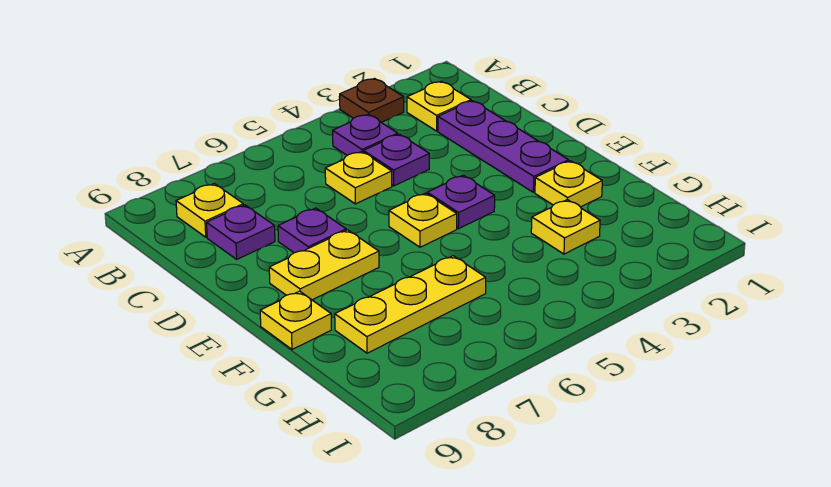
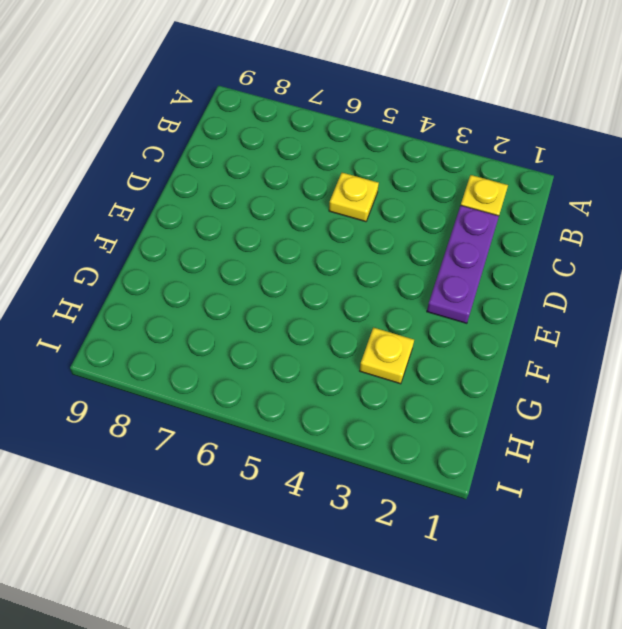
none -> brown plate A3 level 1
none -> purple plate B4 level 1
none -> yellow plate B8 level 1

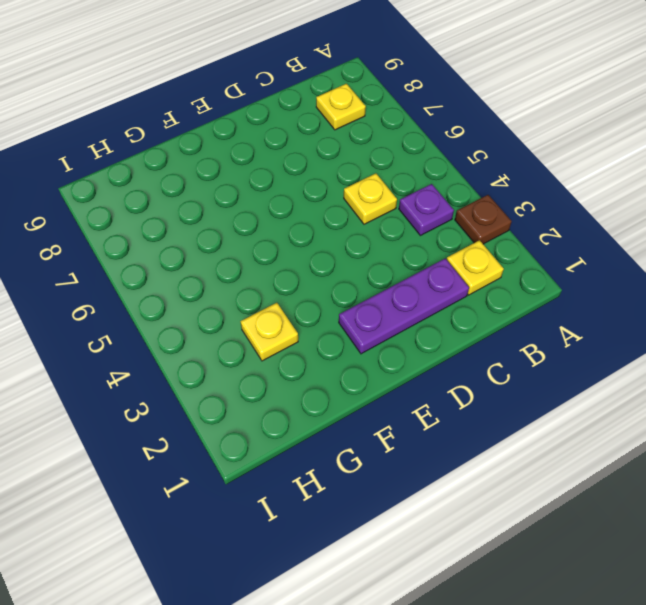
none -> purple plate C4 level 1
none -> purple plate C8 level 1
none -> purple plate D7 level 1

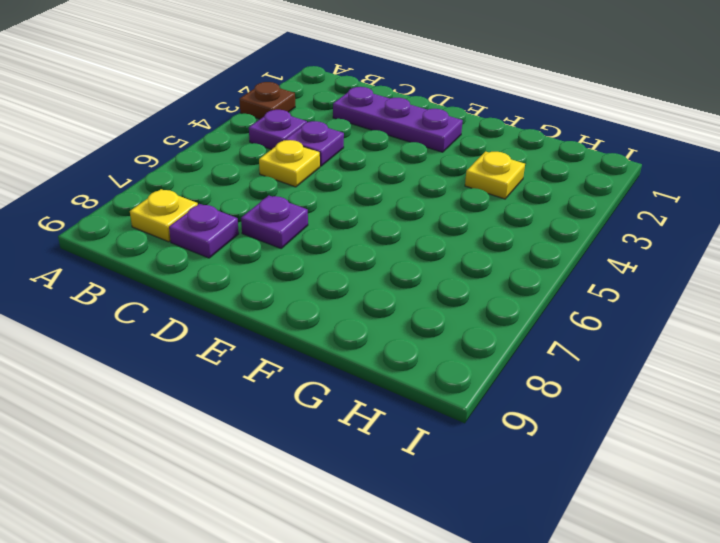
none -> yellow plate B2 level 1
none -> purple plate E4 level 1
none -> yellow plate E5 level 1

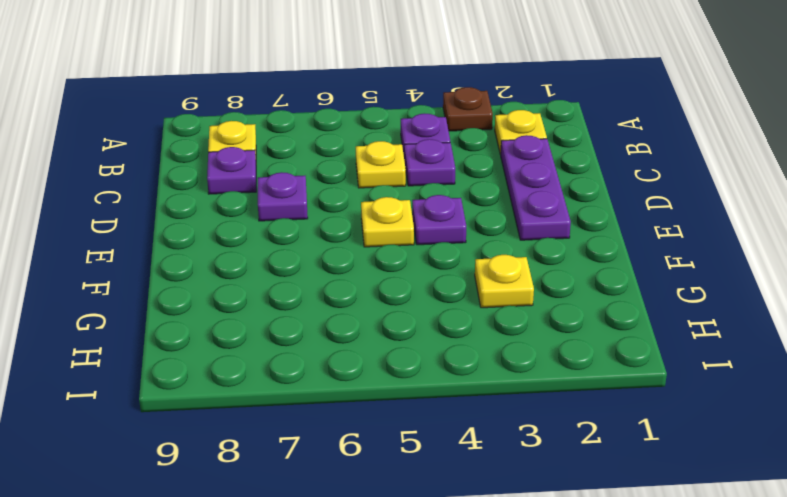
none -> yellow plate E7:E8 level 1
none -> yellow plate F2 level 1
none -> yellow plate F9 level 1

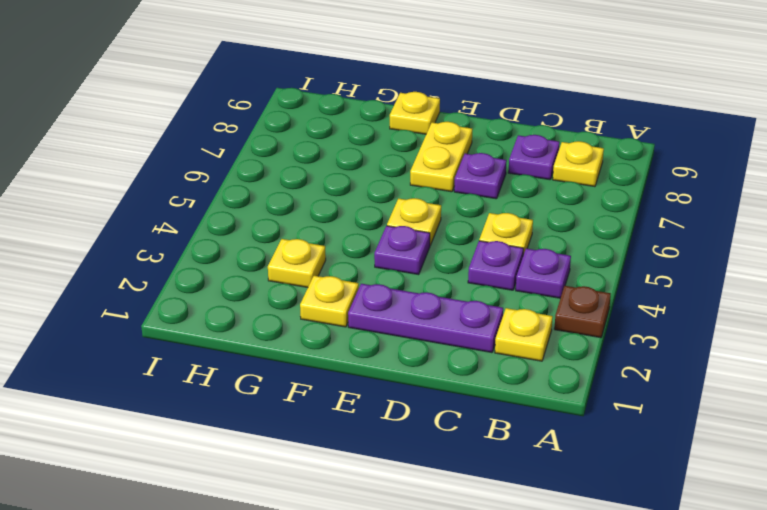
none -> yellow plate G6:G8 level 1

